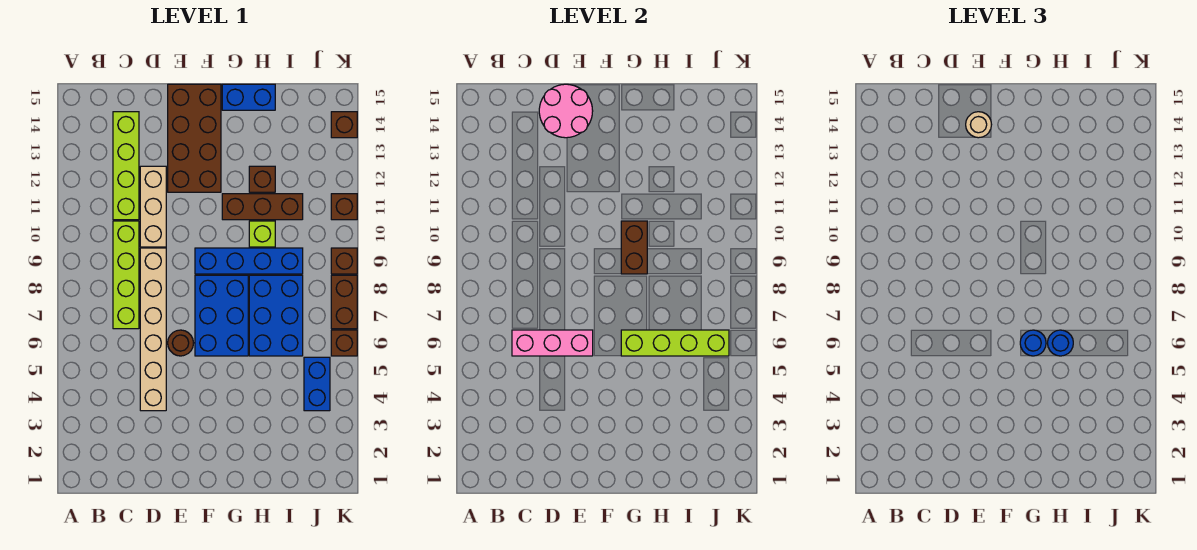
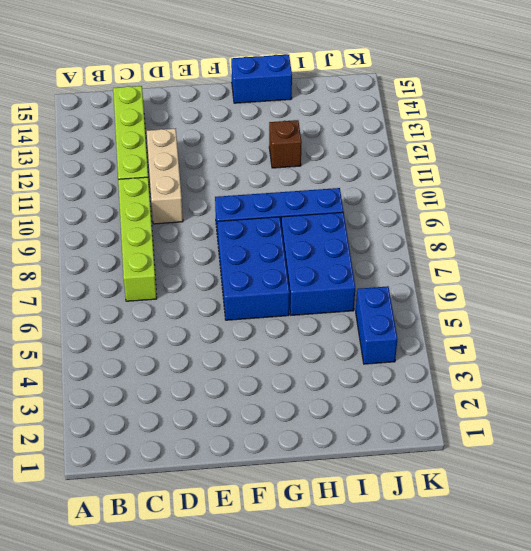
none -> tan brick D4:D9 level 1
none -> brown round brick E6 level 1
none -> brown brick E12:F15 level 1

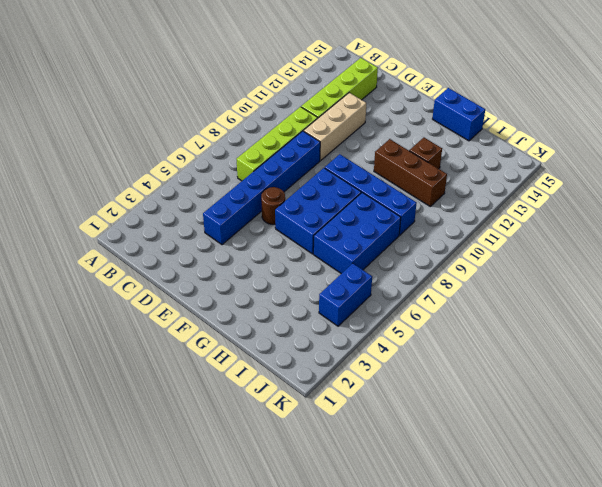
blue brick D4:D9 level 1 -> tan brick D4:D9 level 1
none -> brown brick E12:F15 level 1
none -> lime brick H10 level 1
none -> brown brick K6 level 1

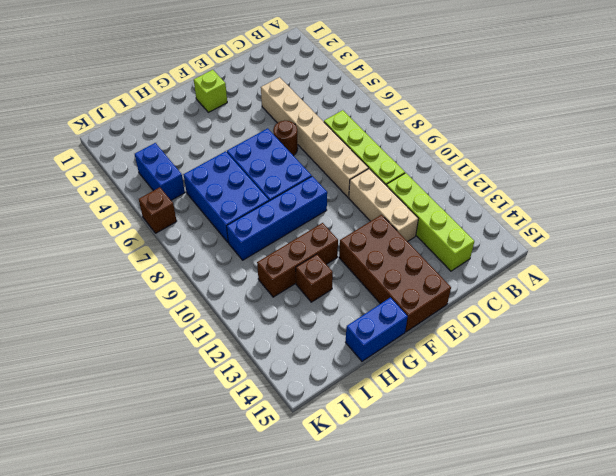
lime brick F2 level 1 -> lime brick H10 level 1
none -> brown brick K7:K8 level 1
none -> brown brick K9 level 1
none -> brown brick K11 level 1

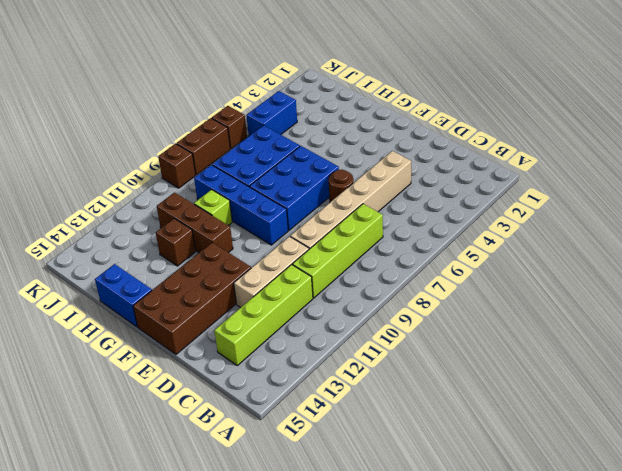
none -> brown brick K11 level 1
none -> brown brick K14 level 1
none -> pink brick C6:E6 level 2

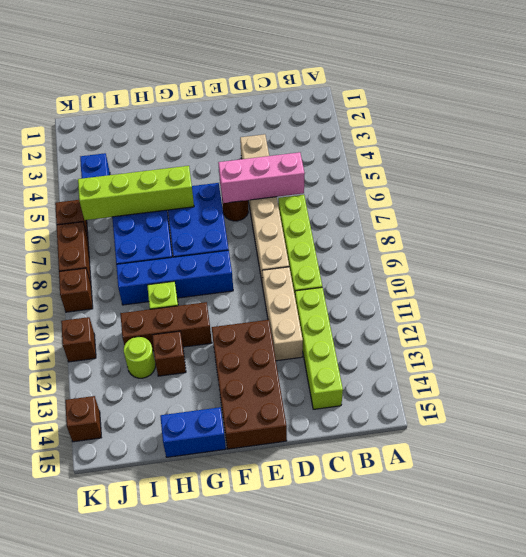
lime round brick I12 level 1 -> none
none -> pink round brick D14:E15 level 2
none -> brown brick G9:G10 level 2
none -> tan round brick E14 level 3

